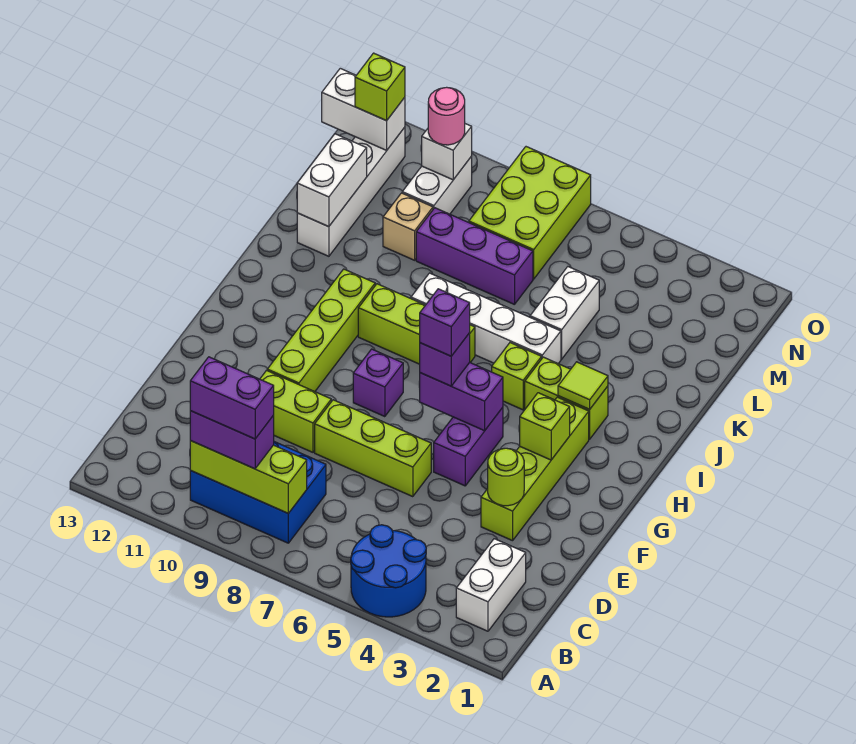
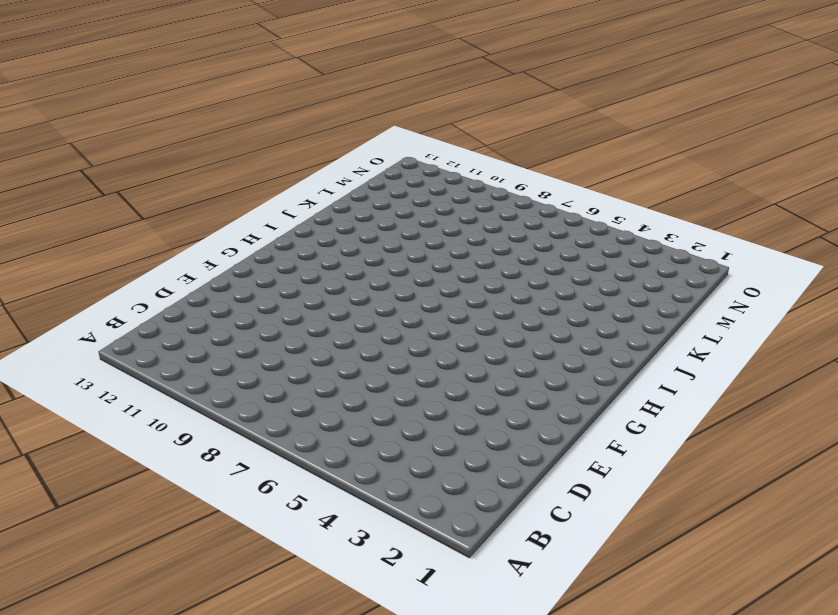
none -> blue round brick A4:B5 level 1
none -> white brick B2:C2 level 1
none -> blue brick B8:C10 level 1
none -> lime brick E3:H3 level 1

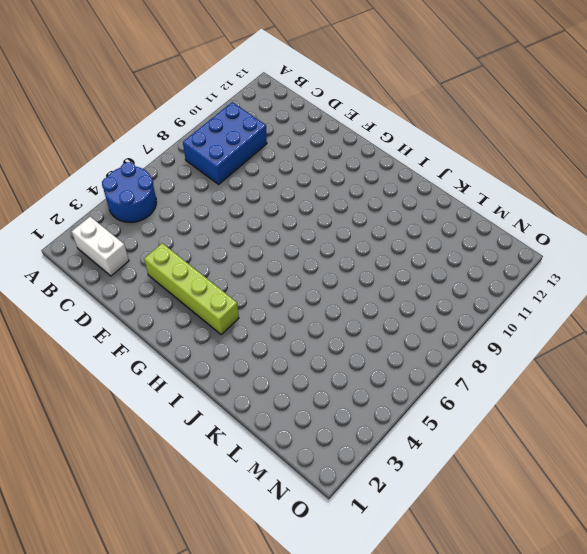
none -> lime brick E6:E8 level 1
none -> lime brick E9:E10 level 1
none -> purple brick F5:G5 level 1
none -> lime brick F10:I10 level 1

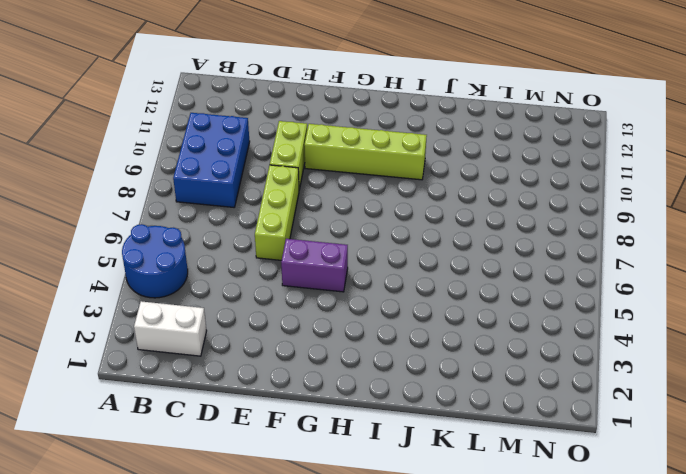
none -> lime brick E3:H3 level 1
none -> purple brick G8 level 1
none -> lime brick I3:I4 level 1
none -> lime brick I5 level 1

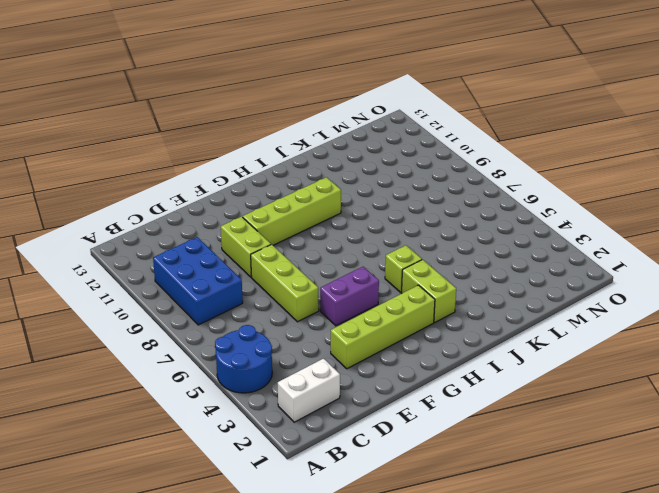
none -> purple brick G8 level 1
none -> lime brick I7:I9 level 1
none -> white brick J5:J8 level 1
none -> white brick K5:L5 level 1

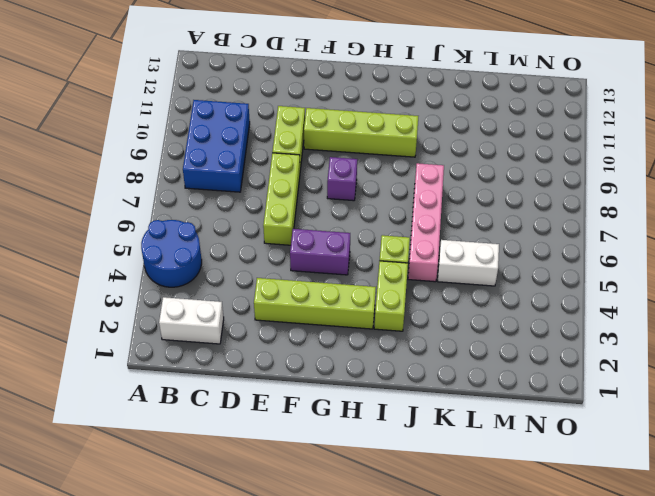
pink brick J5:J8 level 1 -> white brick J5:J8 level 1
none -> lime brick I7:I9 level 1
none -> white brick K12:N12 level 1
none -> purple brick L7:L9 level 1
none -> tan brick L10 level 1

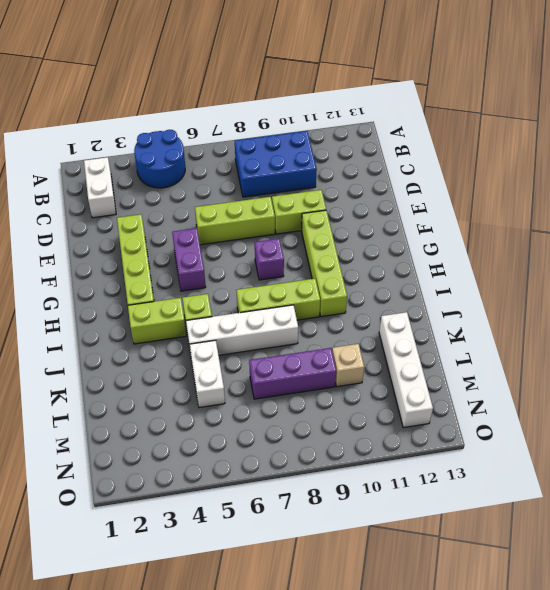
none -> lime brick M7:O8 level 1
none -> white brick M10:N10 level 1
none -> lime brick B8:B10 level 2
none -> lime round brick E3 level 2

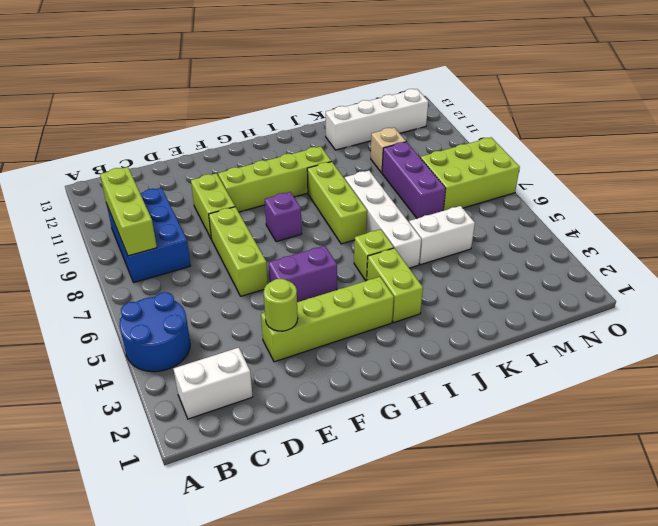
none -> white brick M10:N10 level 1
none -> lime brick G3 level 2
none -> purple brick G5:G6 level 2
none -> lime tile I3 level 2

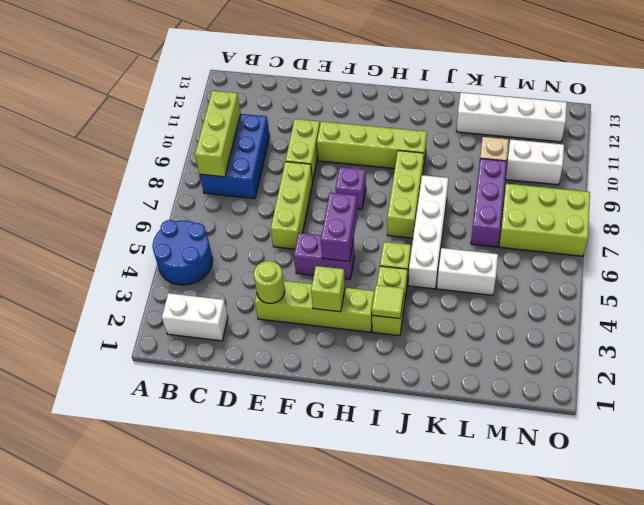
none -> white brick K12:L12 level 2
none -> white brick N10 level 2
none -> white brick N12:N13 level 2
none -> purple brick B9:B10 level 3

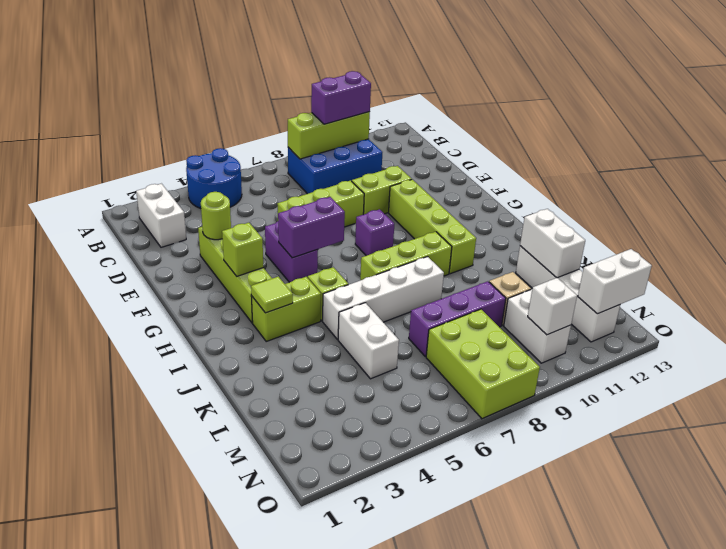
none -> purple brick G6 level 3
none -> pink round brick N10 level 3
none -> lime brick N12 level 3
none -> purple brick B9:B10 level 4

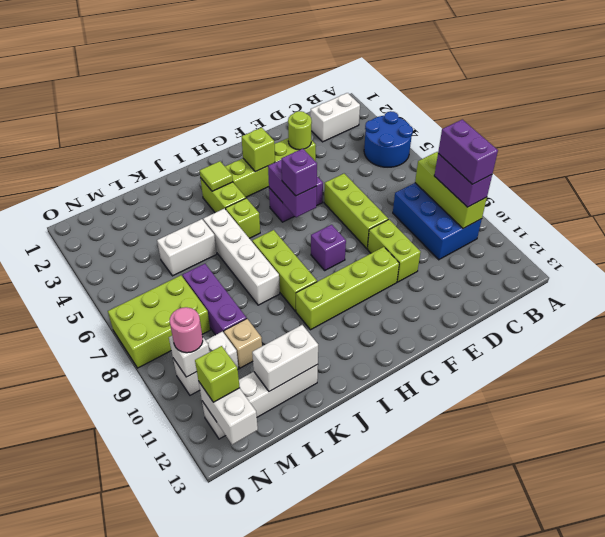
none -> purple brick G6 level 4

